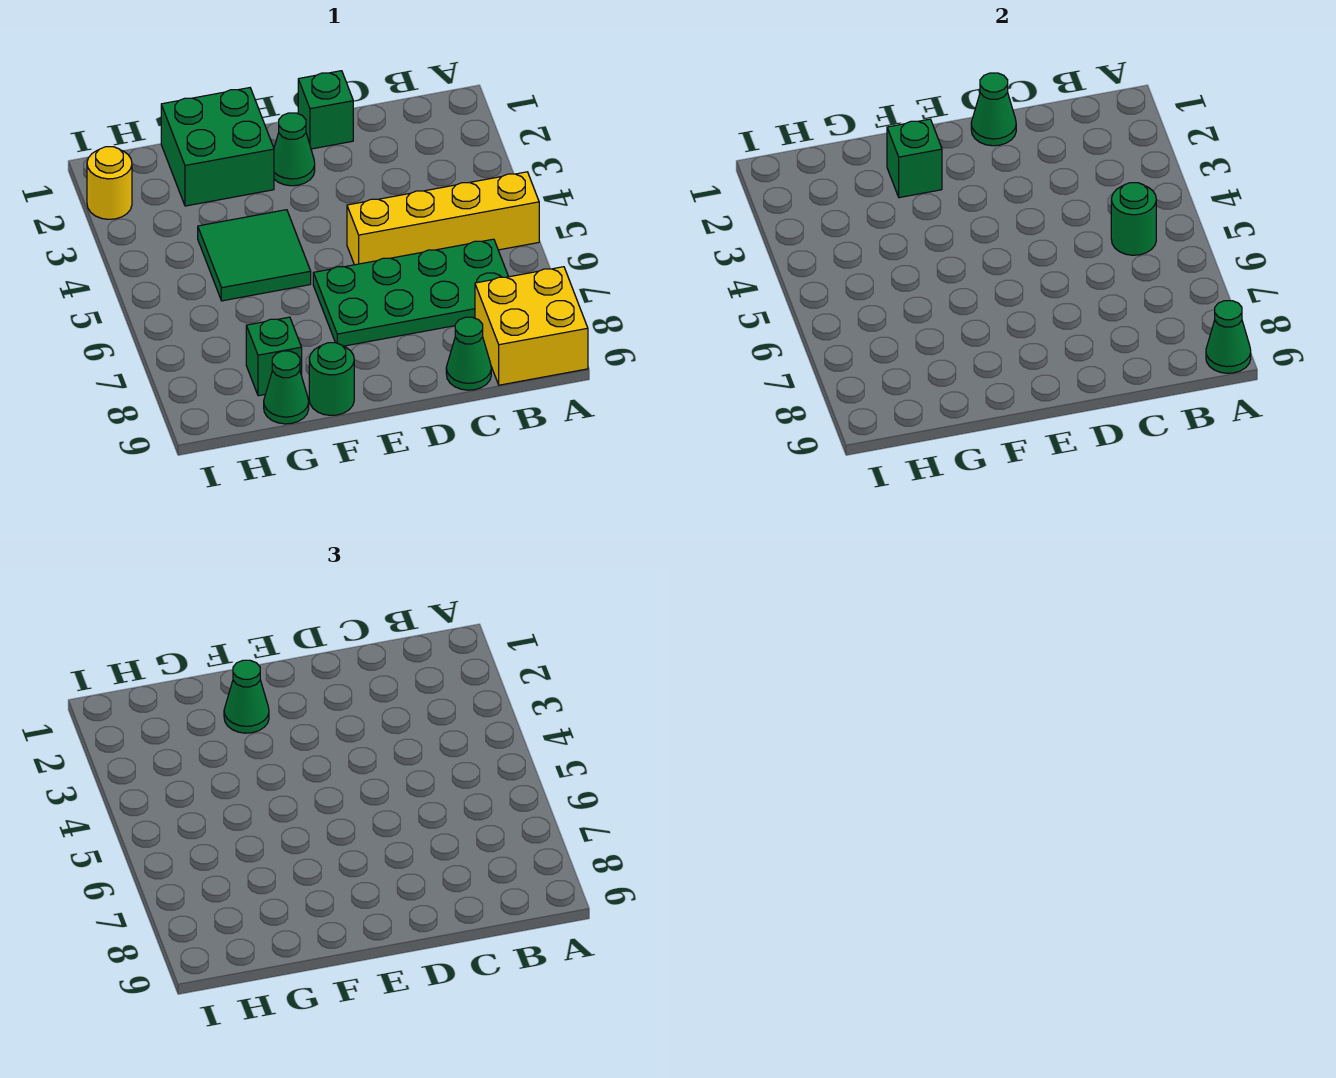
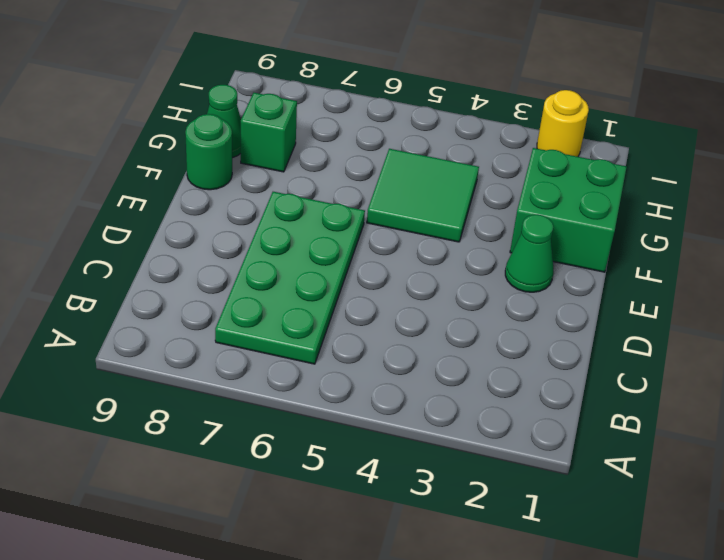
none -> yellow brick A5:D5 level 1
none -> yellow brick A8:B9 level 1
none -> green cone C9 level 1

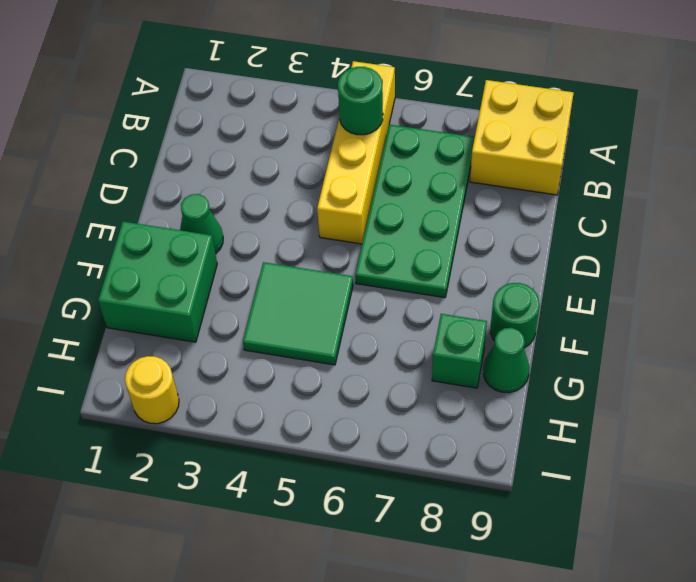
none -> green cone C9 level 1
none -> green brick D1 level 1
none -> green cone A9 level 2

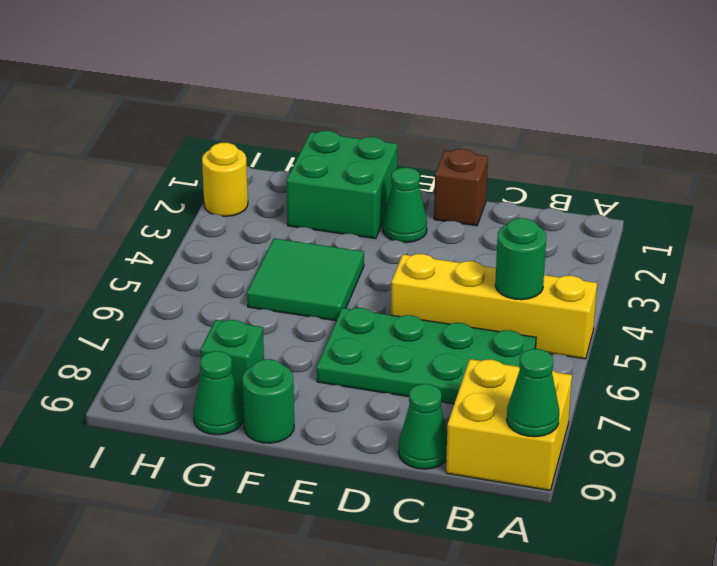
brown brick D1 level 1 -> green brick D1 level 1
none -> green cone D1 level 2
none -> green brick F2 level 2
none -> green cone F2 level 3

